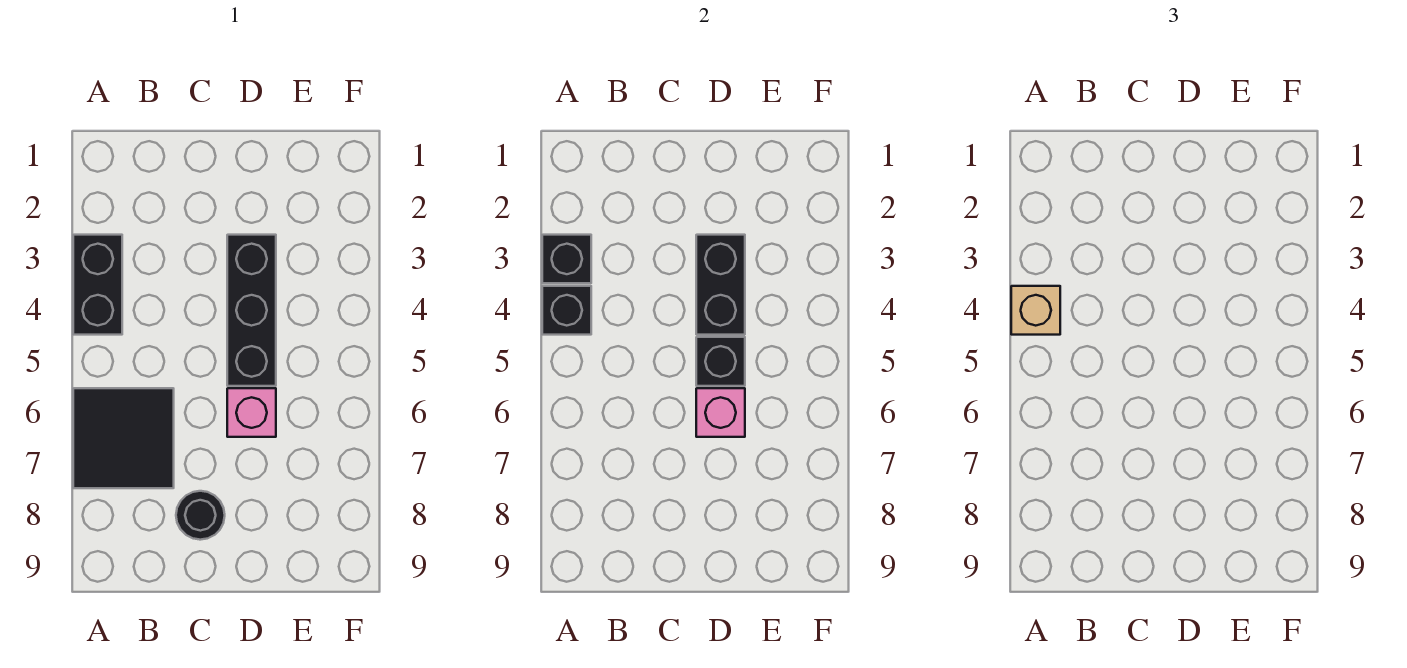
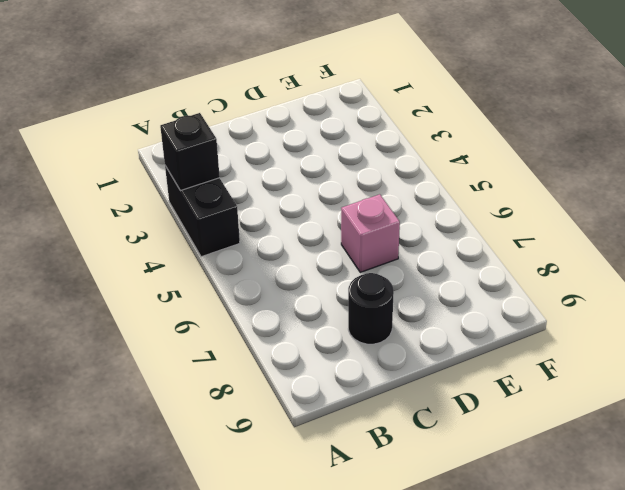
none -> black tile A6:B7 level 1
none -> black brick D3:D5 level 1

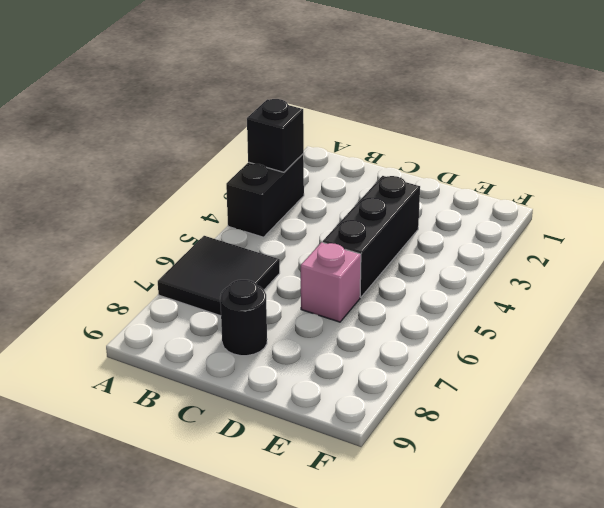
none -> black brick A4 level 2
none -> black brick D3:D4 level 2

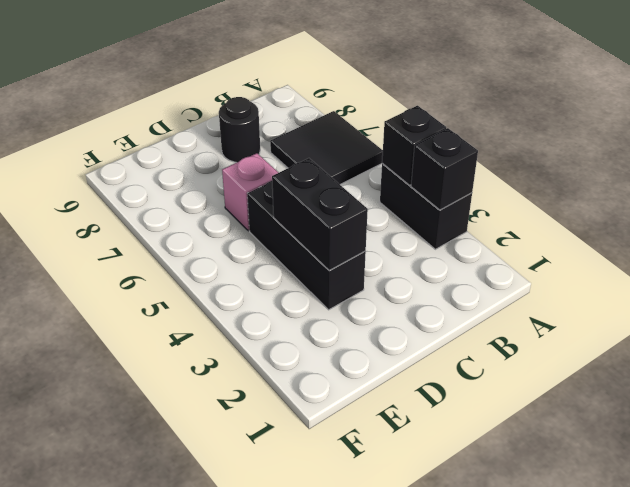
none -> black brick D5 level 2
none -> pink brick D6 level 2

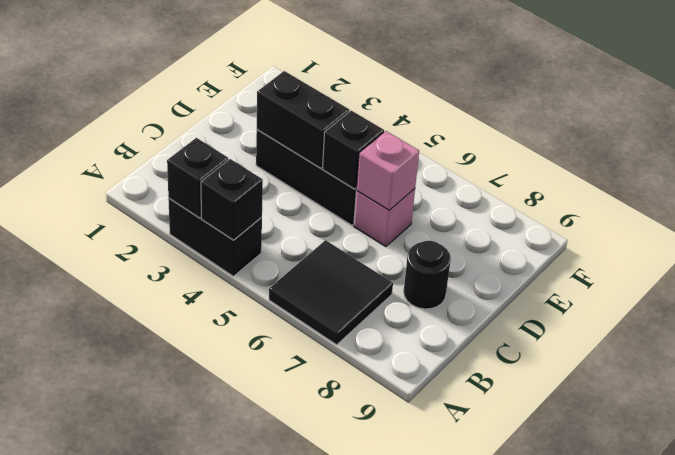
none -> tan brick A4 level 3

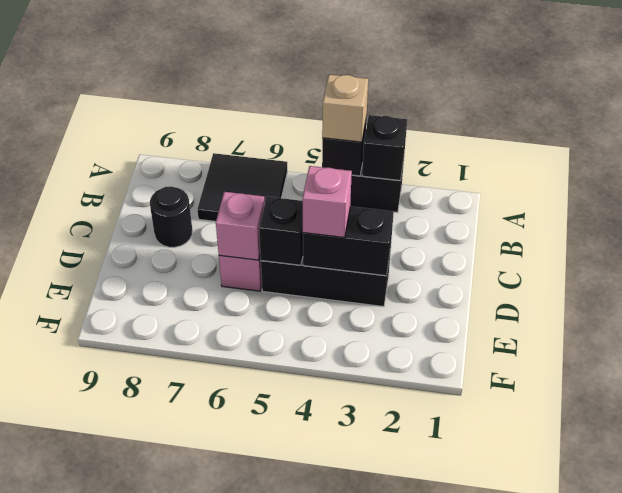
pink brick D4 level 3 -> none

